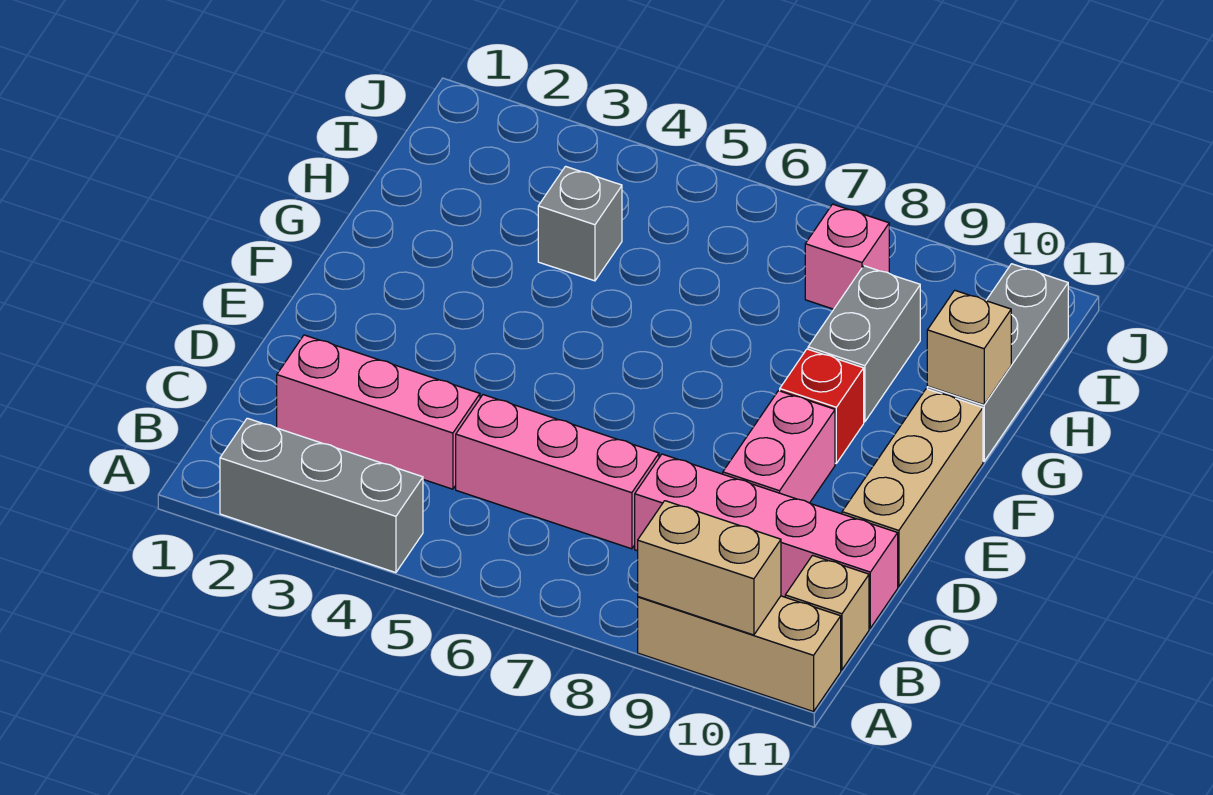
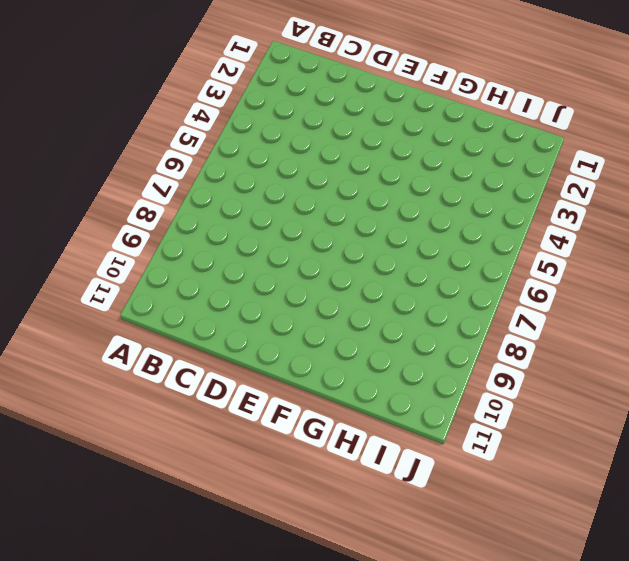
none -> grey brick A2:A4 level 1
none -> tan brick A9:A11 level 1
none -> tan brick B11 level 1

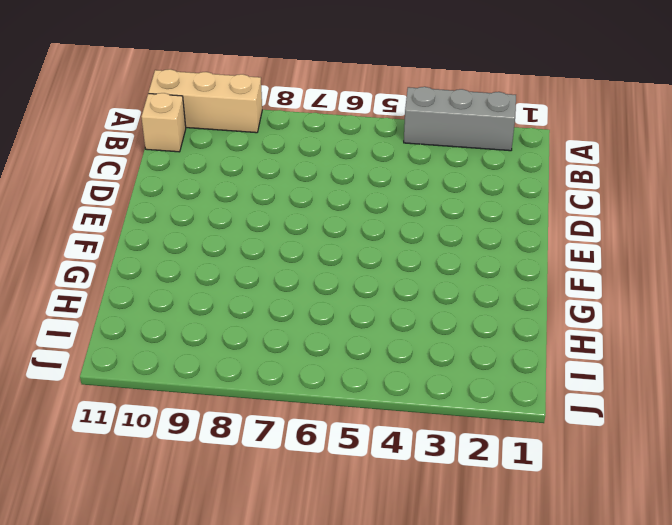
none -> pink brick C2:C4 level 1
none -> pink brick C5:C7 level 1
none -> pink brick C8:C11 level 1

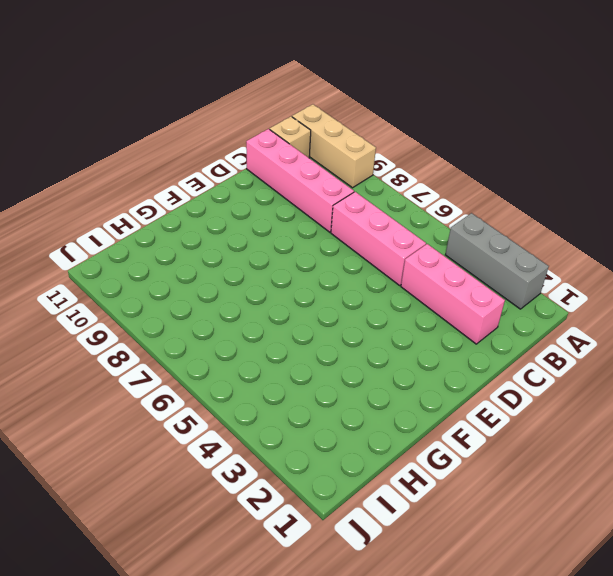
none -> pink brick D9:E9 level 1
none -> tan brick D11:F11 level 1
none -> red brick F9 level 1

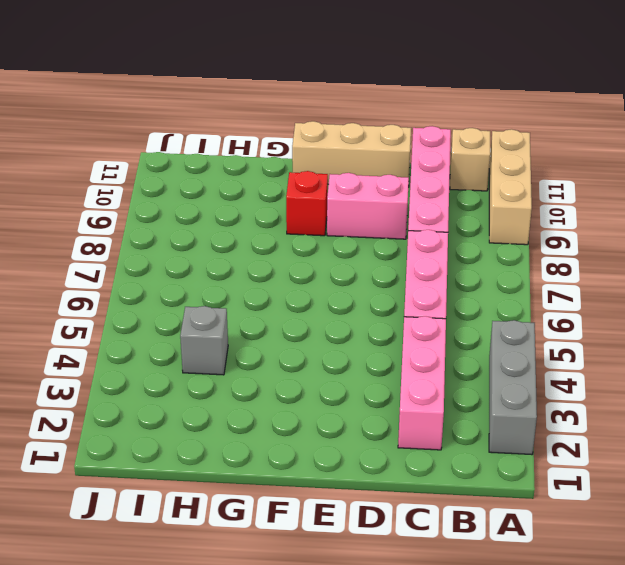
none -> grey brick G9:H9 level 1
none -> grey brick G11:I11 level 1
none -> pink brick I8 level 1

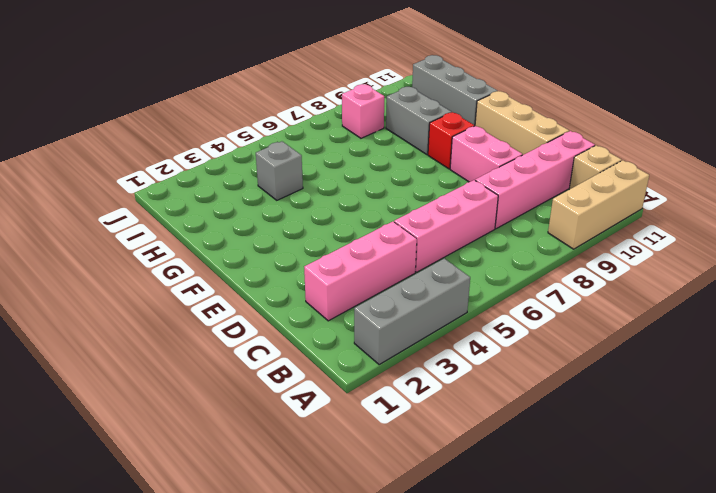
none -> tan brick A9:A10 level 2
none -> tan brick G11 level 2

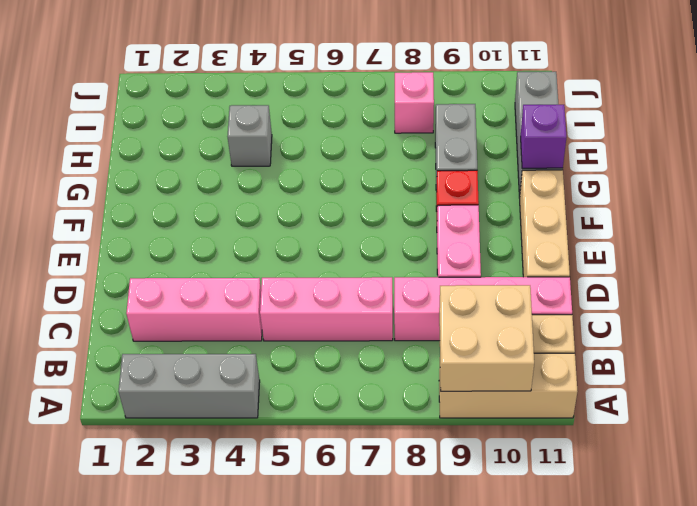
tan brick A9:B10 level 2 -> tan brick A9:A10 level 2
purple brick G11 level 2 -> tan brick G11 level 2

